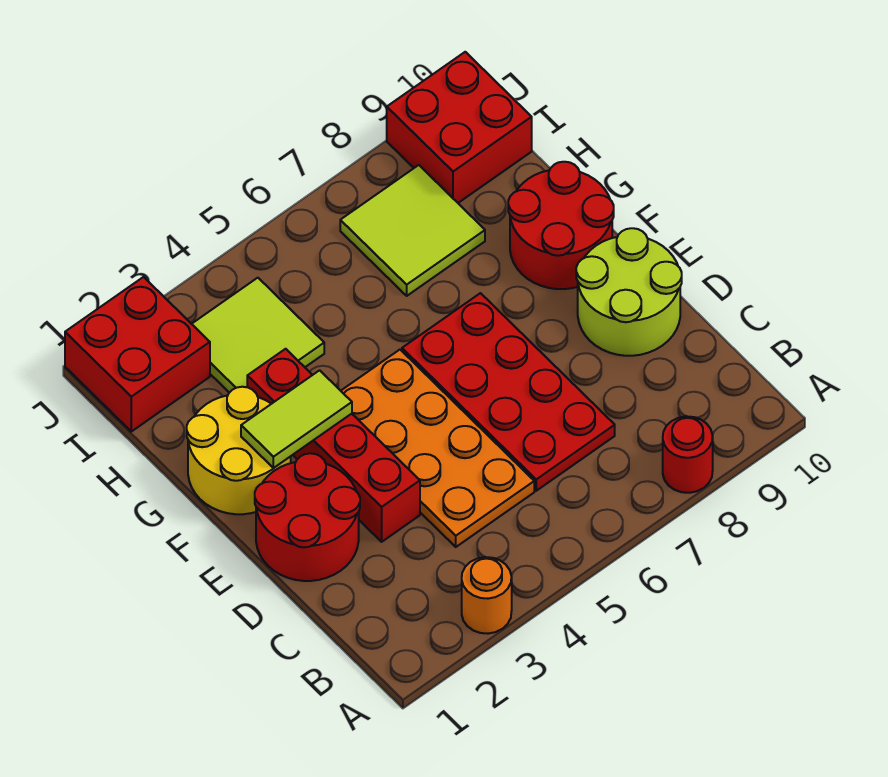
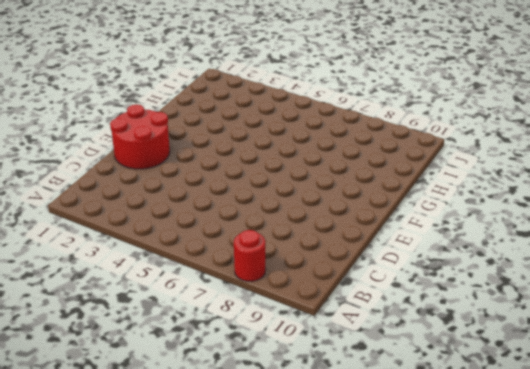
none -> orange round brick A3 level 1
none -> orange plate C4:F5 level 1
none -> red plate C6:F7 level 1

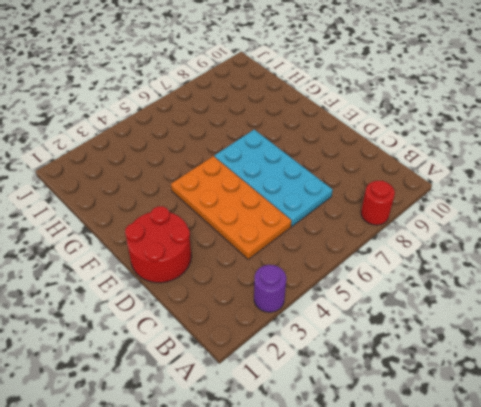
purple round brick A3 level 1 -> orange round brick A3 level 1
cyan plate C6:F7 level 1 -> red plate C6:F7 level 1
none -> red brick D3:G3 level 1
none -> lime round brick D9:E10 level 1
none -> yellow round brick F1:G2 level 1

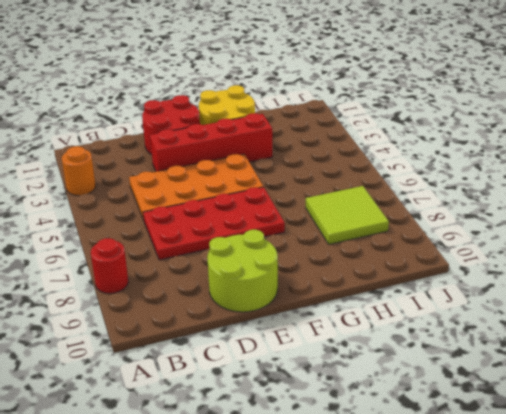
none -> red round brick F9:G10 level 1
none -> lime tile H3:I4 level 1
none -> red brick I1:J2 level 1

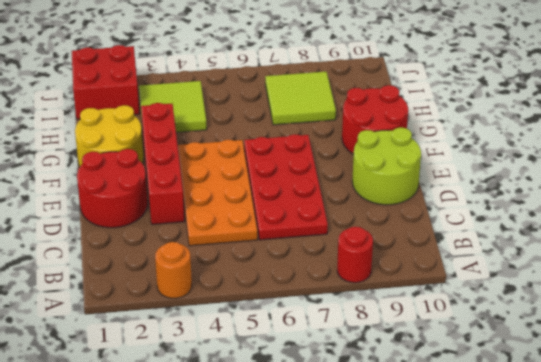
none -> red brick I9:J10 level 1
none -> lime tile F2:F3 level 2

